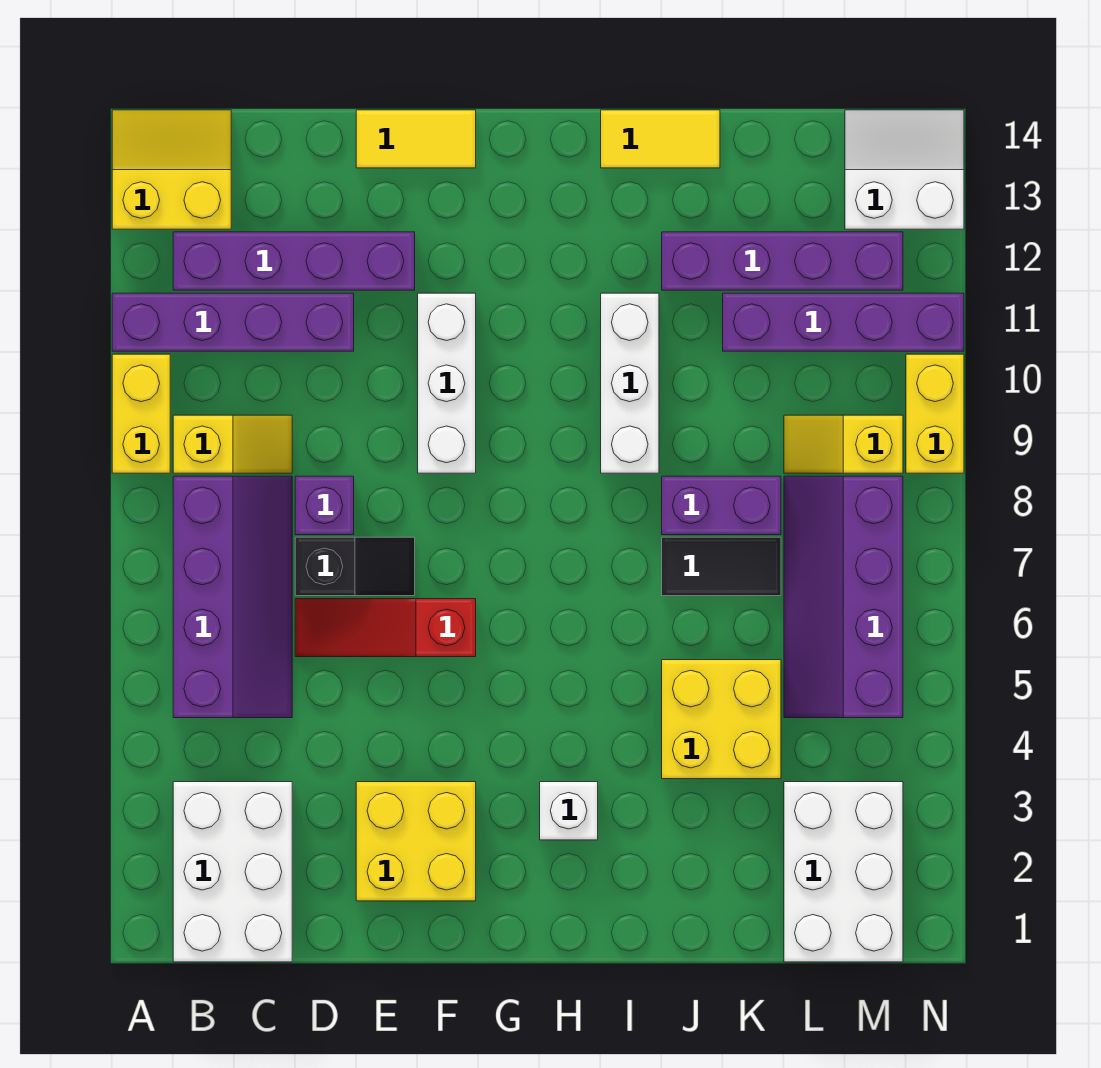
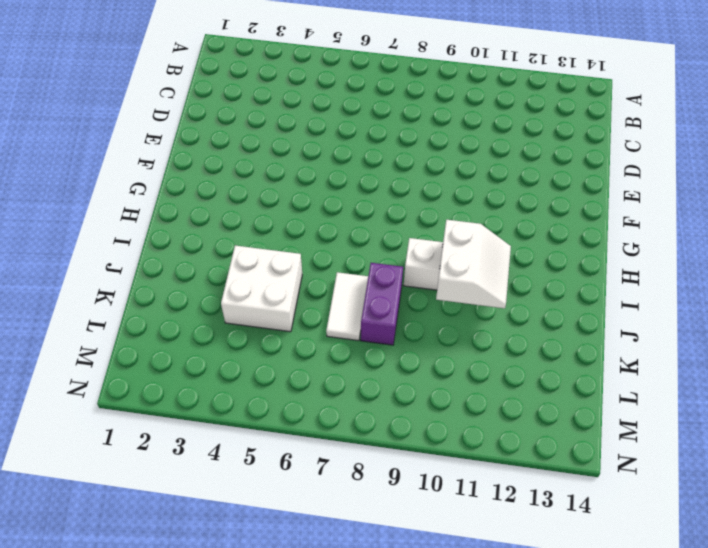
white slope I10:J11 level 2 top 10 -> white slope M13:N14 level 1 top 13
white brick J4:K5 level 1 -> yellow brick J4:K5 level 1
white tile J7:K7 level 1 -> black tile J7:K7 level 1
none -> yellow brick A9:A10 level 1
none -> purple brick A11:D11 level 1
none -> yellow slope A13:B14 level 1 top 13

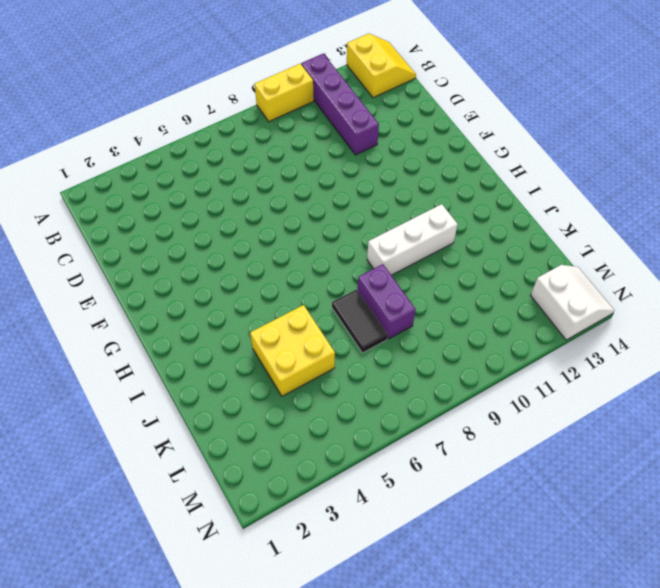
none -> white brick B1:C3 level 1
none -> purple slope B5:C8 level 1 top B
none -> yellow slope B9:C9 level 1 top B

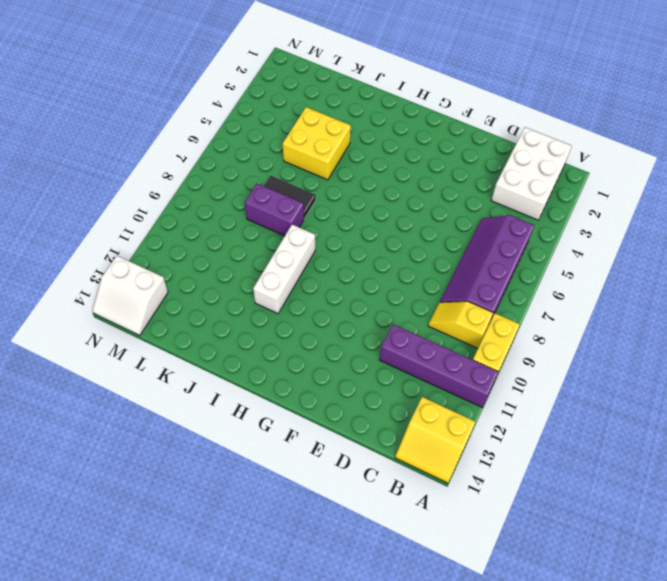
none -> purple brick B12:E12 level 1
none -> red slope D6:F6 level 1 top F
none -> black slope D7:E7 level 1 top D

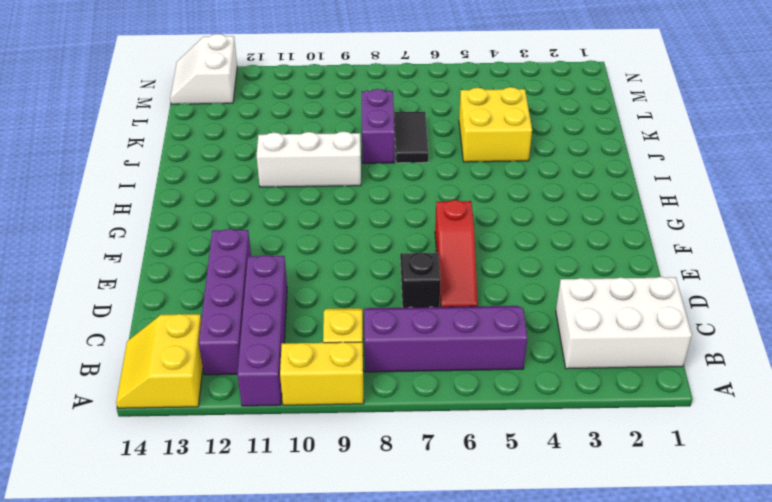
none -> purple brick D8 level 1
none -> yellow brick E2:F3 level 1
none -> yellow tile E14:F14 level 1

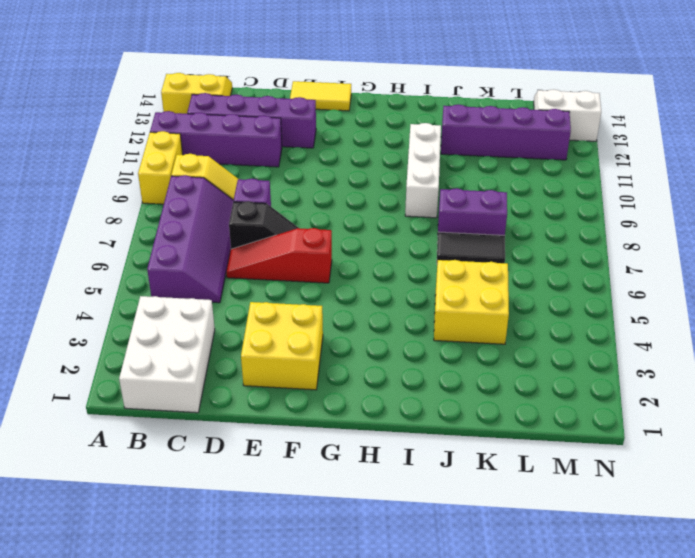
none -> white brick F9:F11 level 1
none -> white brick H3 level 1
none -> yellow tile I14:J14 level 1

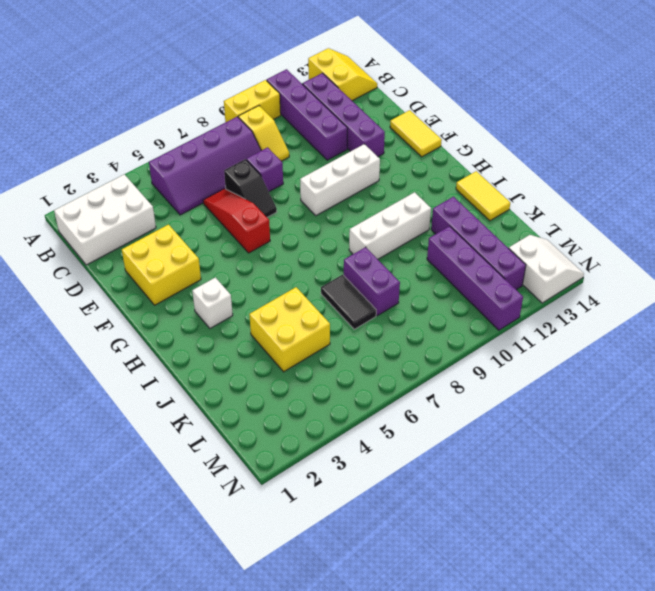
none -> white brick L1:M3 level 1
none -> purple slope L5:M8 level 1 top M
none -> yellow slope L9:M9 level 1 top M

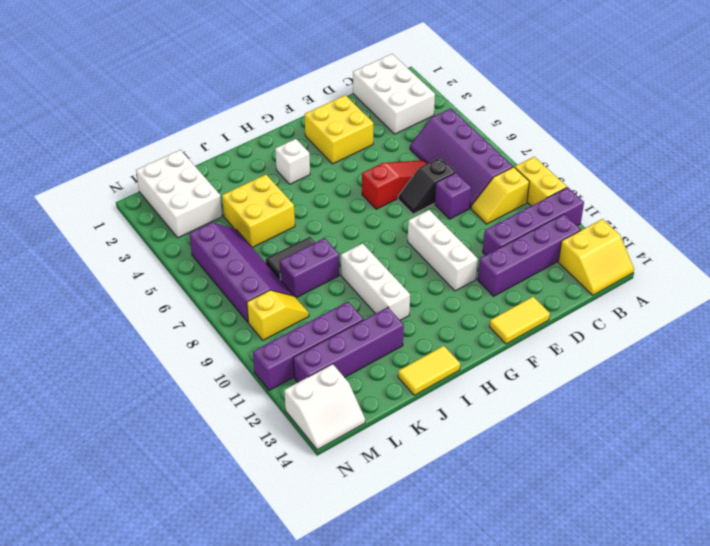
none -> yellow brick N9:N10 level 1

